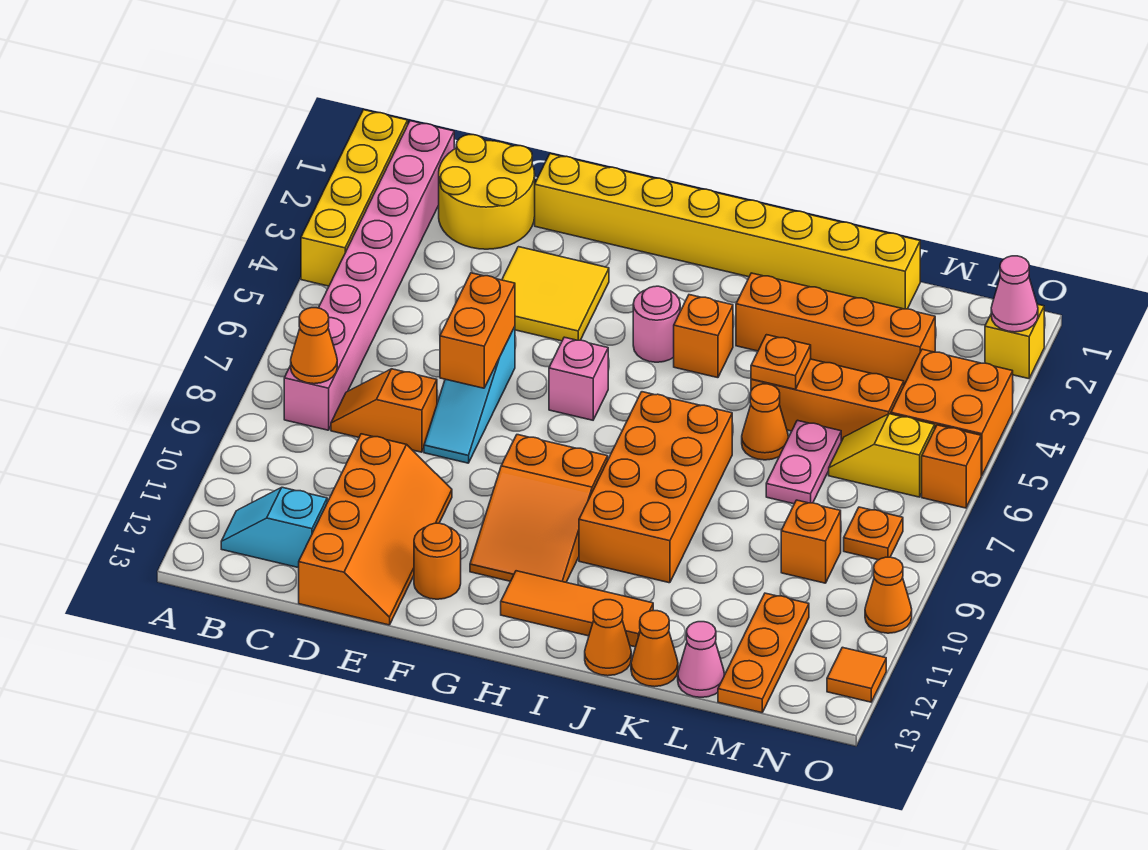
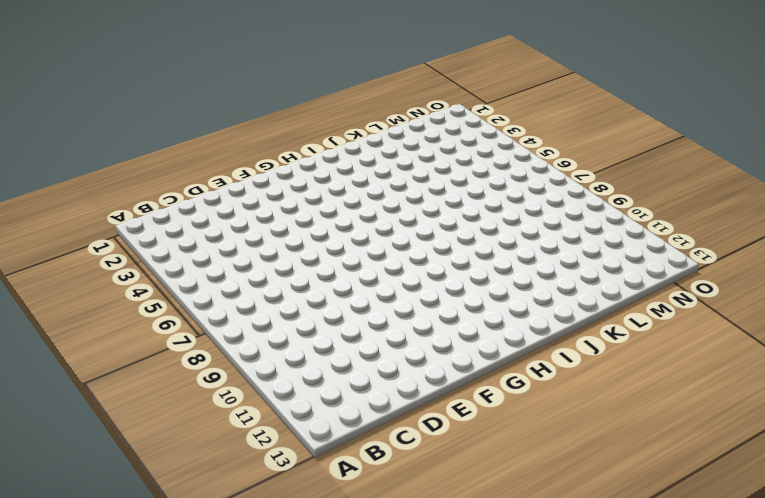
none -> yellow brick A1:A4 level 1
none -> pink brick B1:B8 level 1
none -> cyan slope B12:C12 level 1 top C
none -> yellow round brick C1:D2 level 1

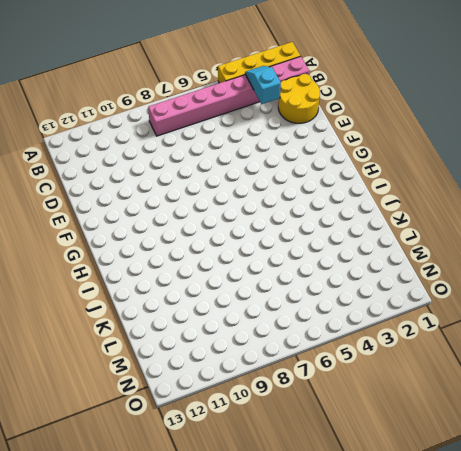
cyan slope B3:C3 level 2 top C -> cyan slope B12:C12 level 1 top C
none -> orange slope C8:D8 level 1 top D
none -> orange slope D10:E13 level 1 top D
none -> yellow brick E1:L1 level 1
none -> yellow tile E3:F4 level 1

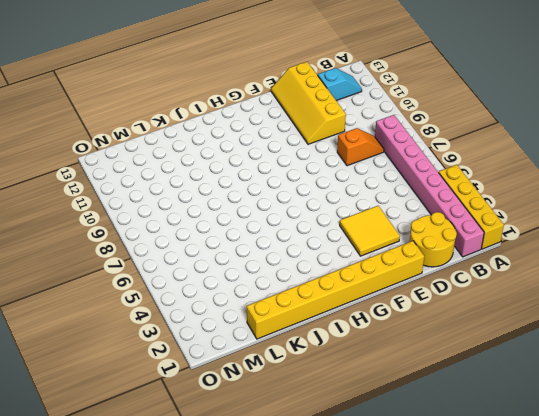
yellow slope D10:E13 level 1 top D -> orange slope D10:E13 level 1 top D
none -> cyan slope E6:E8 level 1 top 6
none -> orange round brick F12 level 1
none -> pink brick G6 level 1
none -> orange slope G9:H11 level 1 top 9

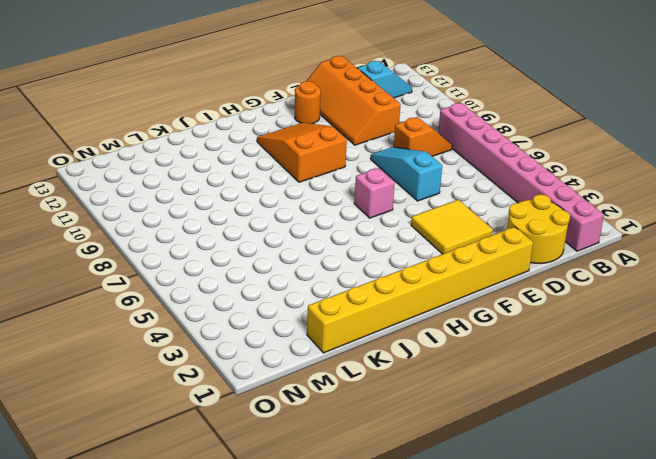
none -> yellow brick A1:A4 level 1
none -> pink round brick H4 level 1
none -> orange tile H12:J12 level 1
none -> orange brick I4 level 1

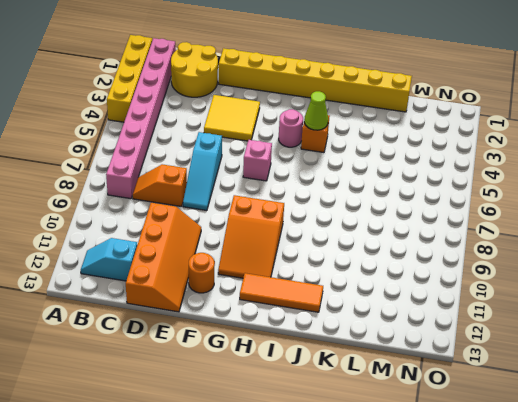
lime cone I4 level 2 -> none
none -> orange brick I7:J10 level 1
none -> orange brick J3:M3 level 1
none -> orange cone J13 level 1
none -> orange brick K5:M5 level 1

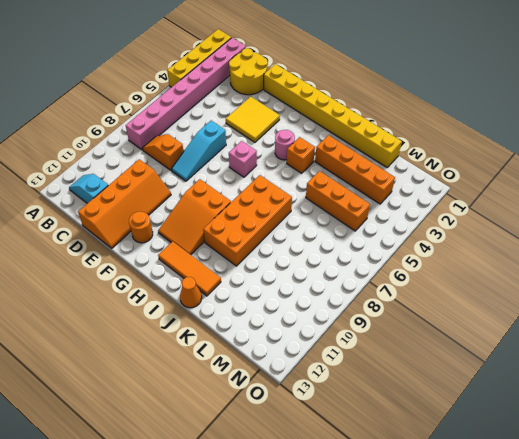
none -> orange cone K6 level 1
none -> orange cone K13 level 1
none -> pink plate L6:L7 level 1
none -> pink cone L13 level 1

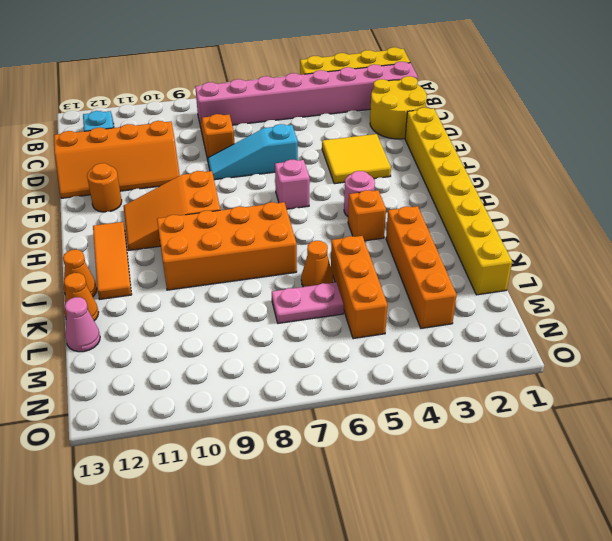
none -> yellow slope M6:N6 level 1 top N
none -> orange brick M9 level 1
none -> orange plate M11:M13 level 1
none -> orange brick N4:O5 level 1

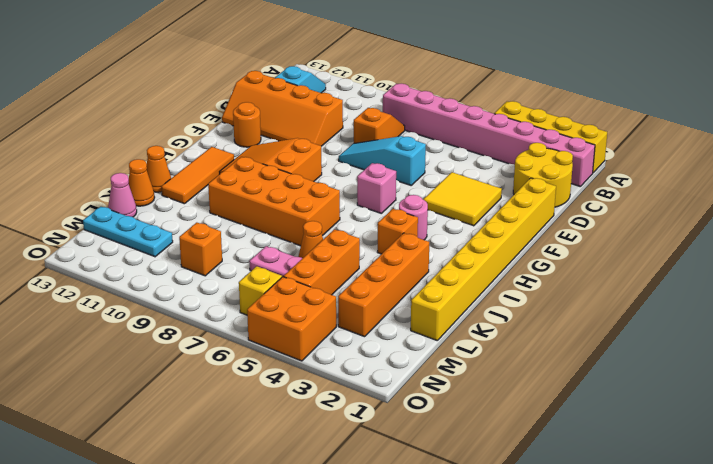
cyan plate M11:M13 level 1 -> orange plate M11:M13 level 1
none -> orange plate N8 level 1
none -> yellow brick O2 level 1
none -> orange brick O6 level 1
none -> orange cone O10 level 1

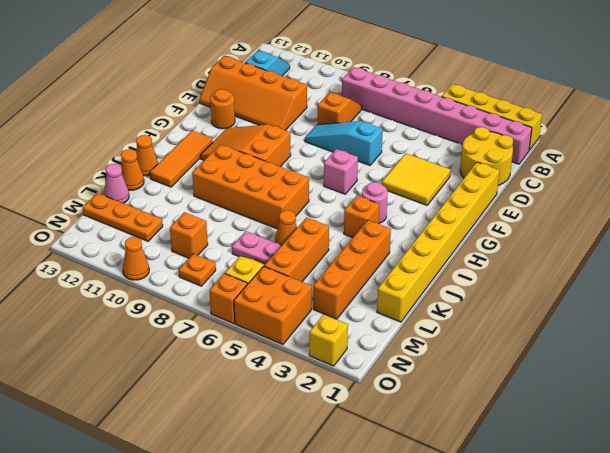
none -> orange tile O12 level 1
none -> orange cone B8 level 2
none -> orange brick E6:E7 level 2
none -> orange plate K5 level 2

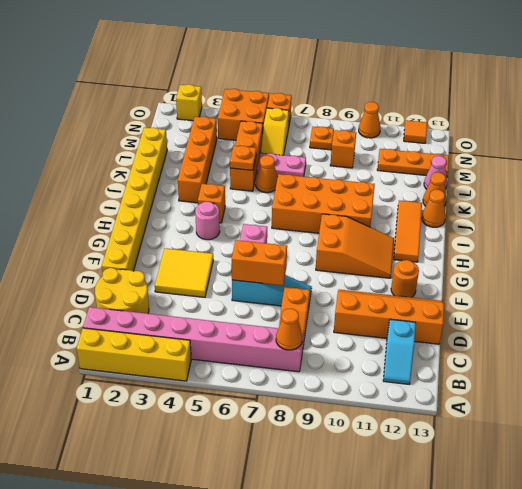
none -> pink cone O2 level 2

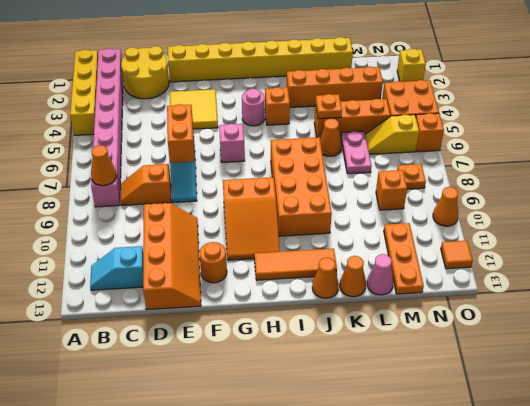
none -> pink cone O2 level 2

